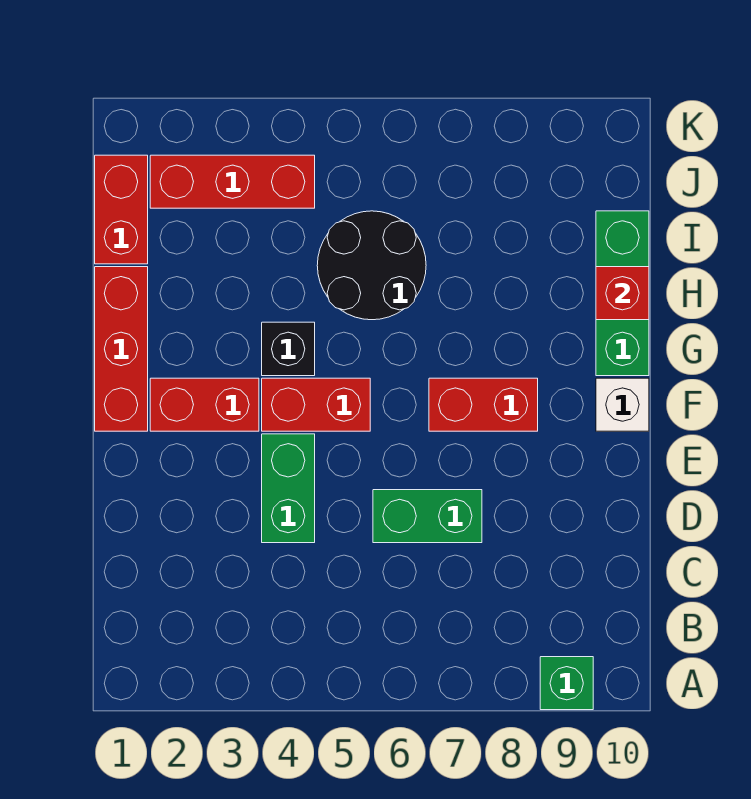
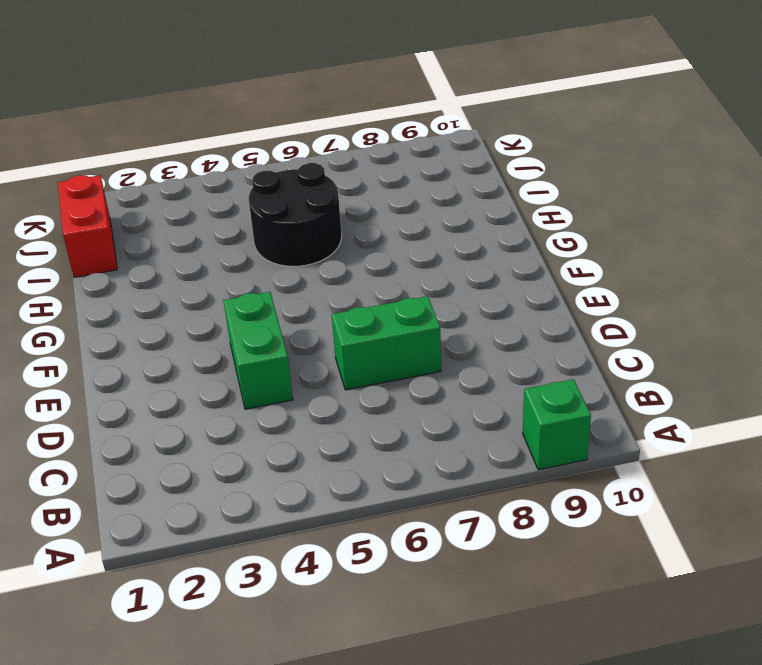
none -> red brick F1:H1 level 1
none -> red brick F2:F3 level 1
none -> red brick F4:F5 level 1

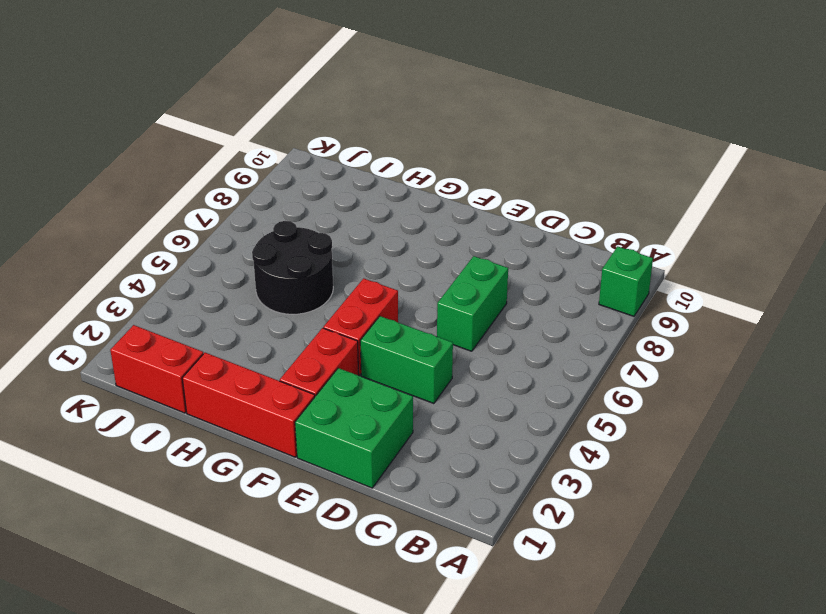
green brick D1:E2 level 1 -> none
none -> red brick F7:F8 level 1
none -> white brick F10 level 1
none -> black brick G4 level 1

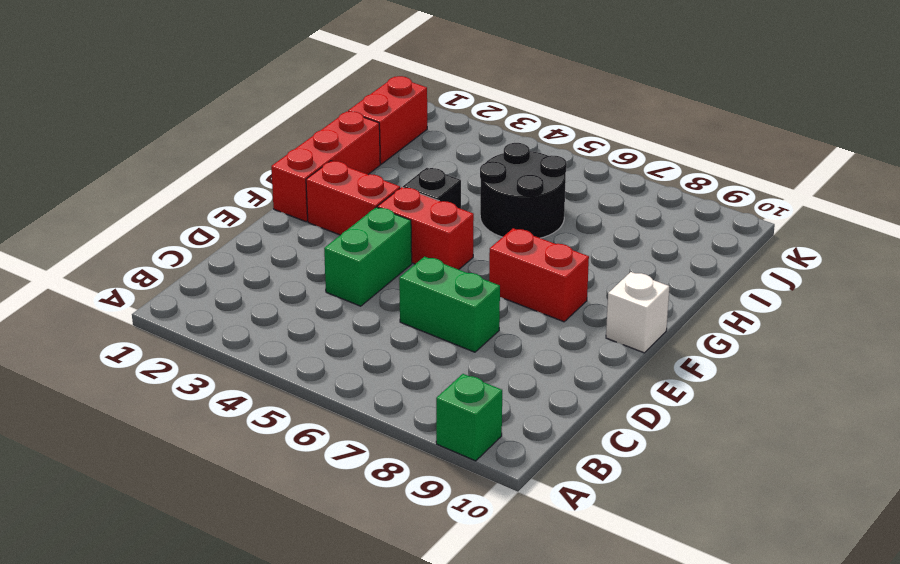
none -> green brick G10:I10 level 1
none -> red brick J2:J4 level 1
none -> red brick H10 level 2

